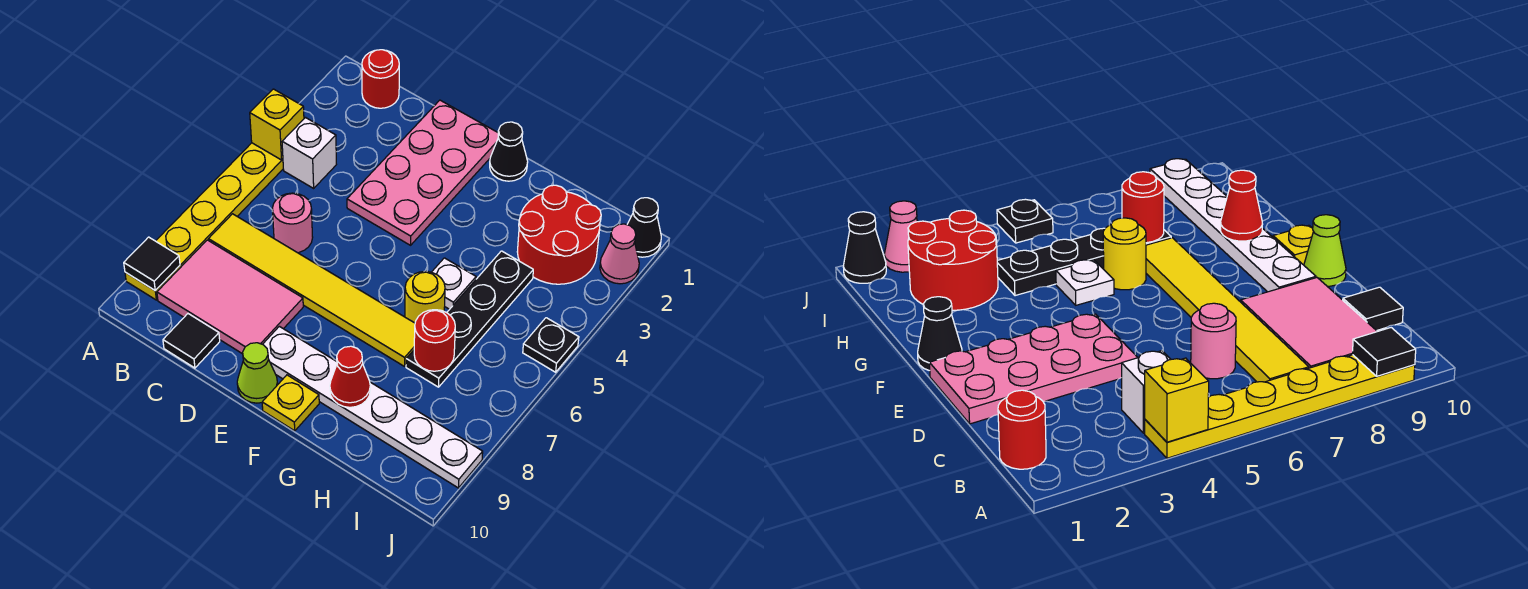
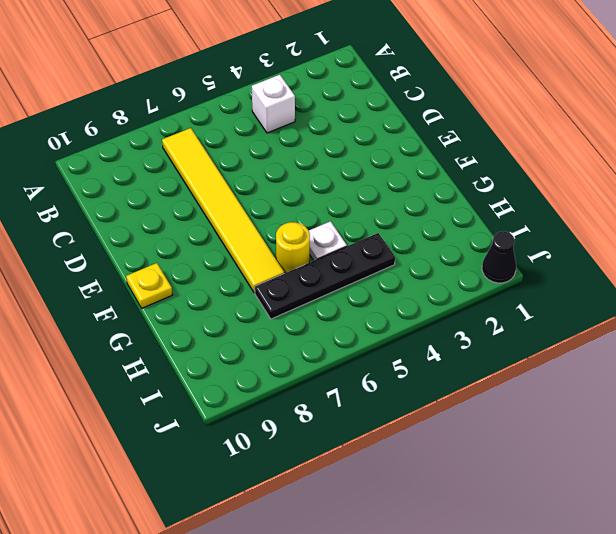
none -> yellow plate A4:A9 level 1
none -> red round brick B1 level 1
none -> pink tile B8:D9 level 1

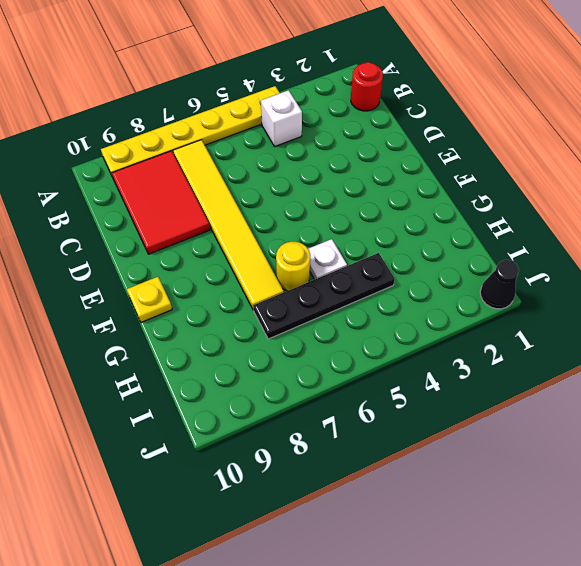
red tile B8:D9 level 1 -> pink tile B8:D9 level 1
none -> pink round brick C6 level 1
none -> black tile C10 level 1
none -> pink plate D1:E4 level 1

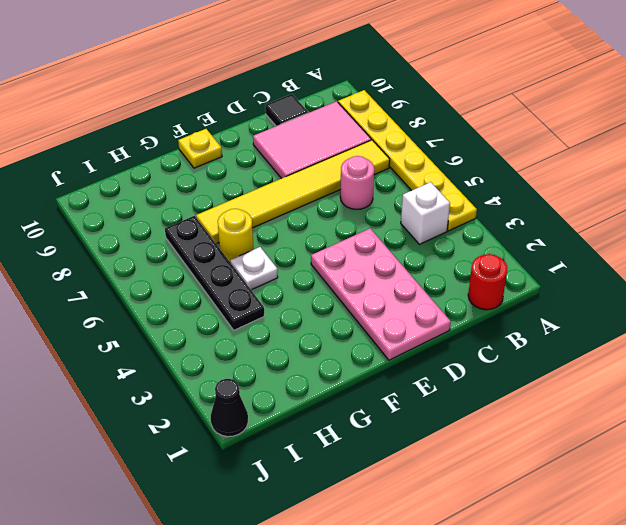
none -> white plate E9:J9 level 1
none -> lime cone E10 level 1
none -> black cone F1 level 1

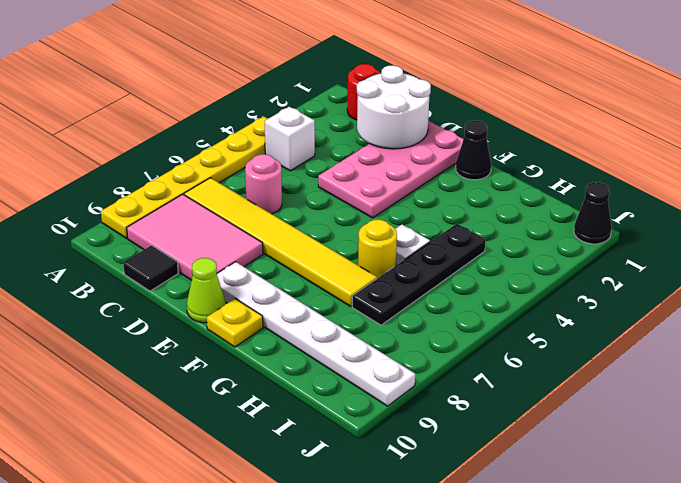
white round brick C1:D2 level 2 -> none
none -> red round brick H2:I3 level 1
none -> pink cone J2 level 1
none -> black plate J5 level 1

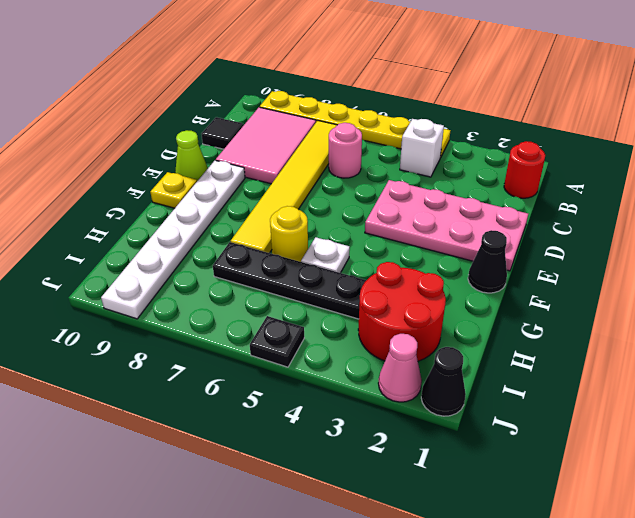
none -> yellow brick A4 level 2
none -> black tile A9 level 2
none -> red cone G9 level 2

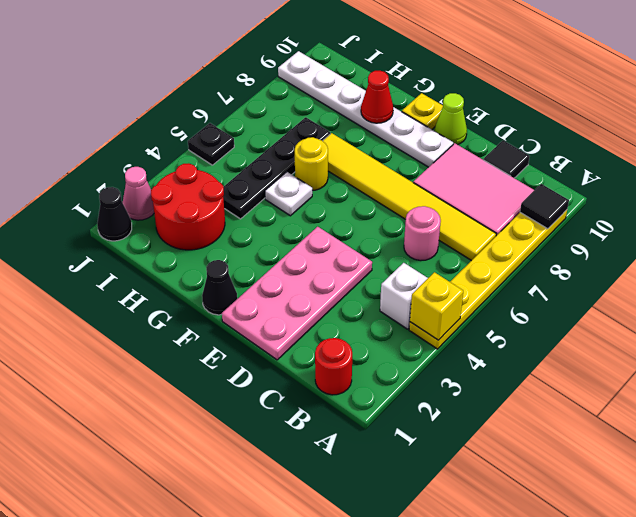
none -> red round brick H7 level 2

